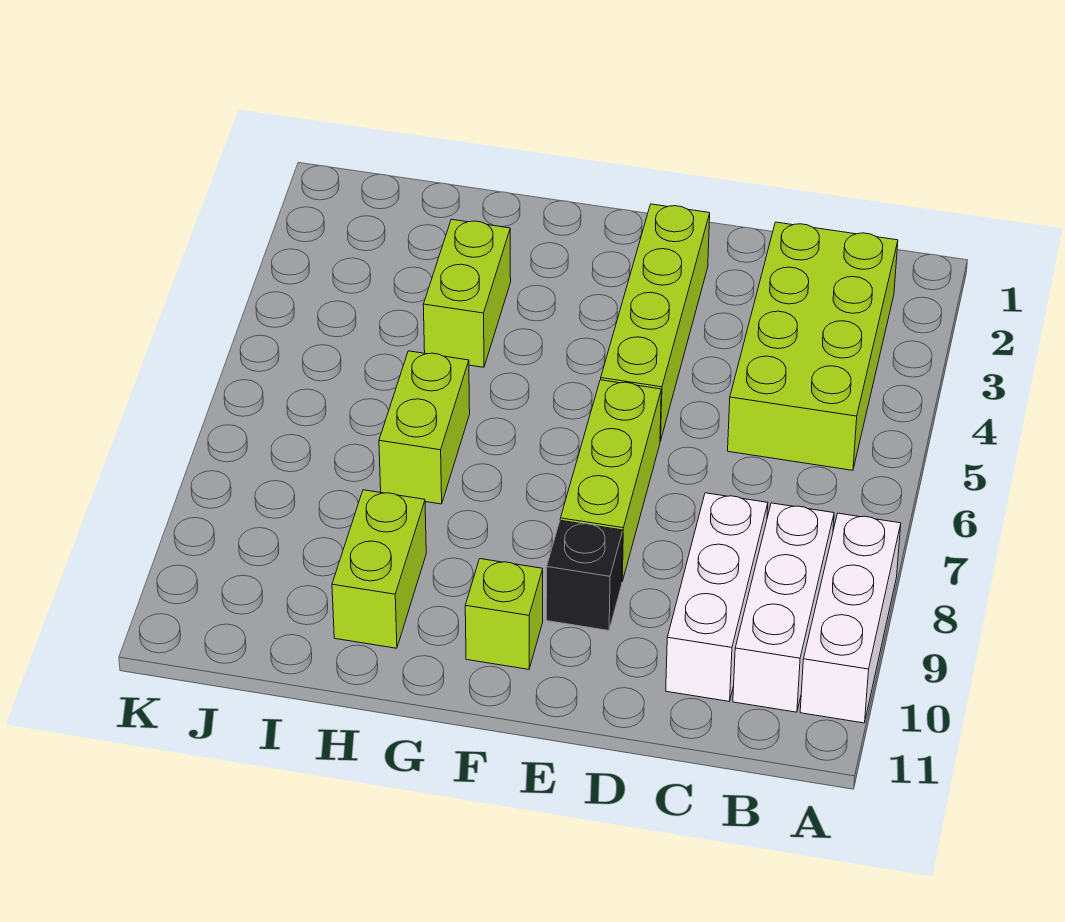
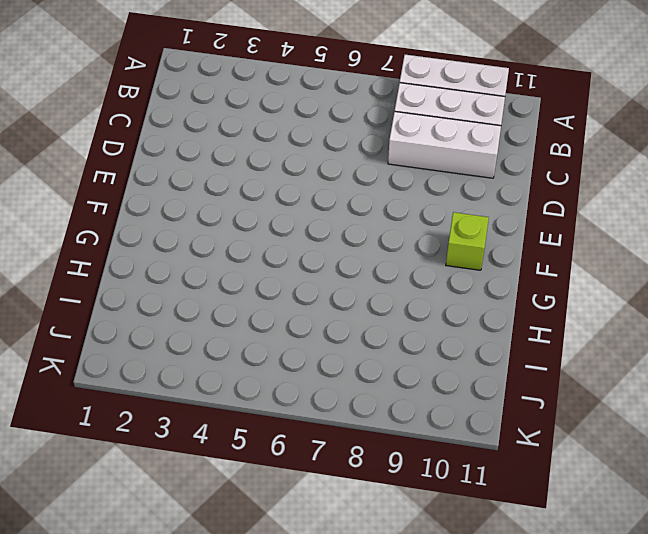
none -> lime brick B2:C5 level 1
none -> lime brick E2:E5 level 1

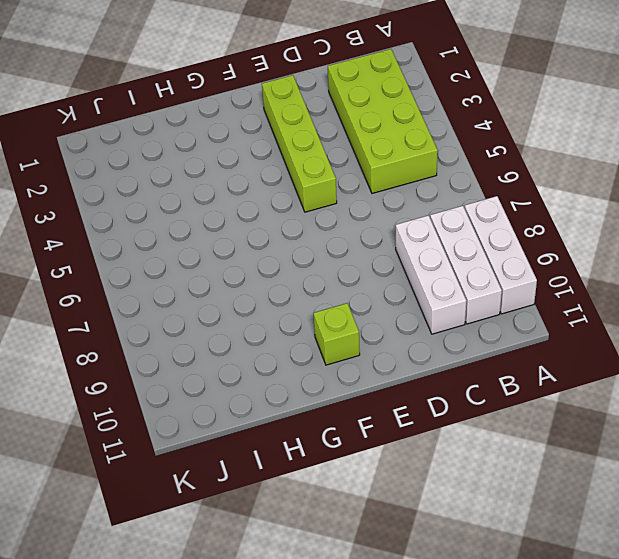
none -> lime brick E6:E8 level 1
none -> black brick E9 level 1

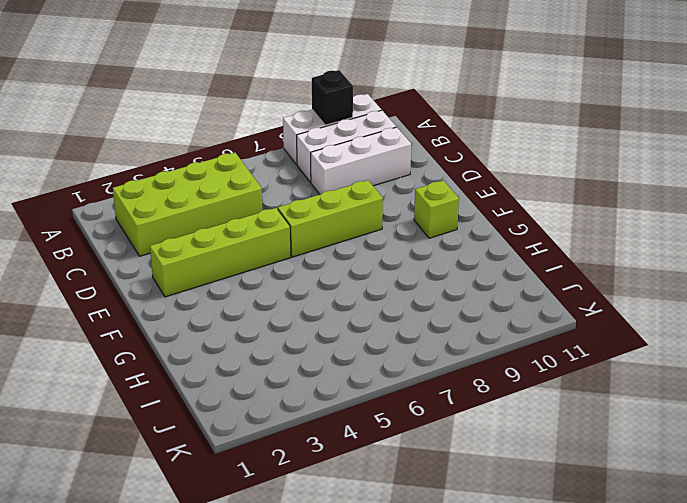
black brick A9 level 2 -> black brick E9 level 1
none -> lime brick H3:H4 level 1
none -> lime brick H6:H7 level 1

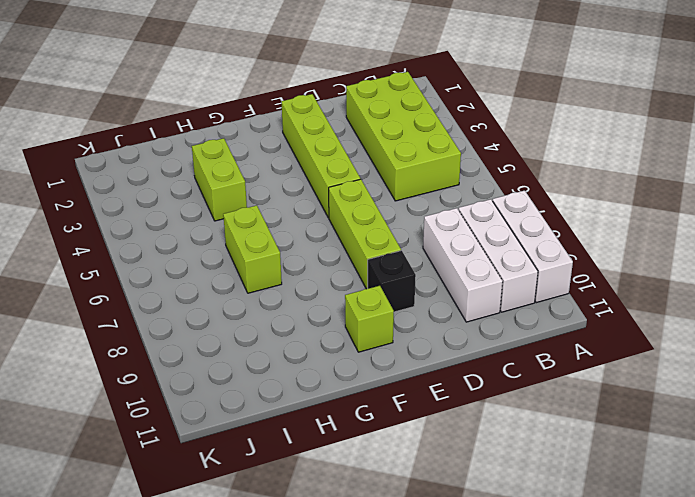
none -> lime brick H9:H10 level 1

